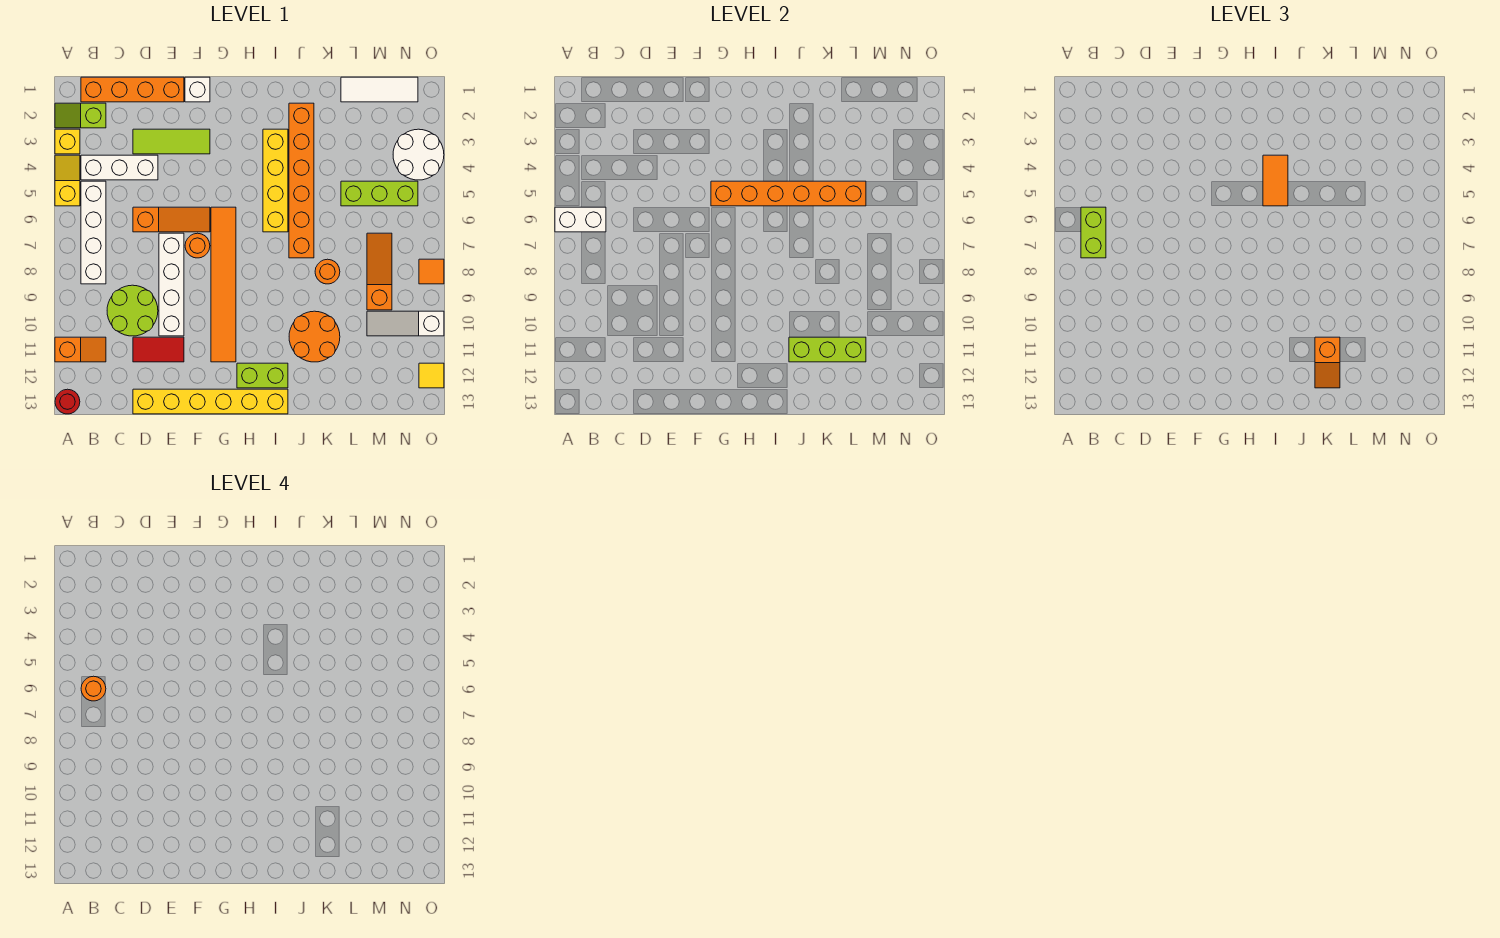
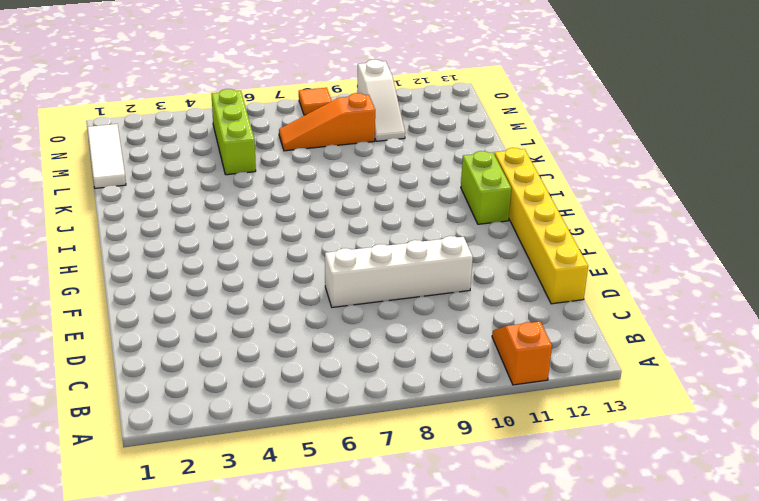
none -> lime slope A2:B2 level 1 top B
none -> yellow brick A3 level 1
none -> yellow slope A4:A5 level 1 top 5
none -> red round brick A13 level 1

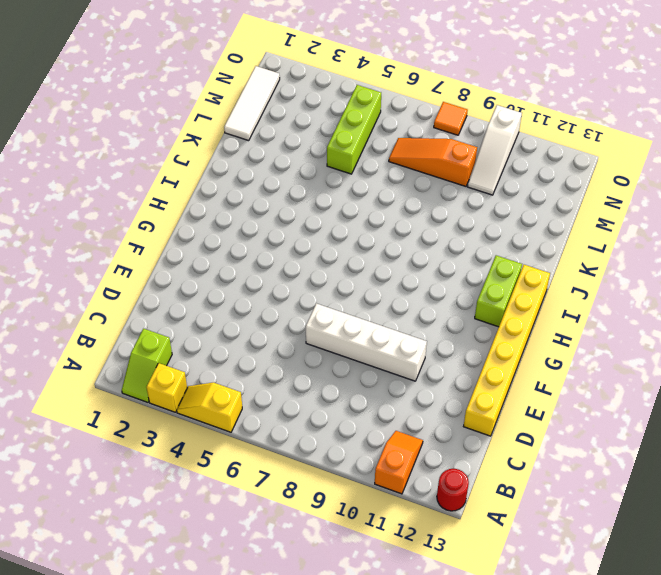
none -> orange brick B1:E1 level 1
none -> white brick B4:D4 level 1
none -> white brick B5:B8 level 1
none -> lime round brick C9:D10 level 1

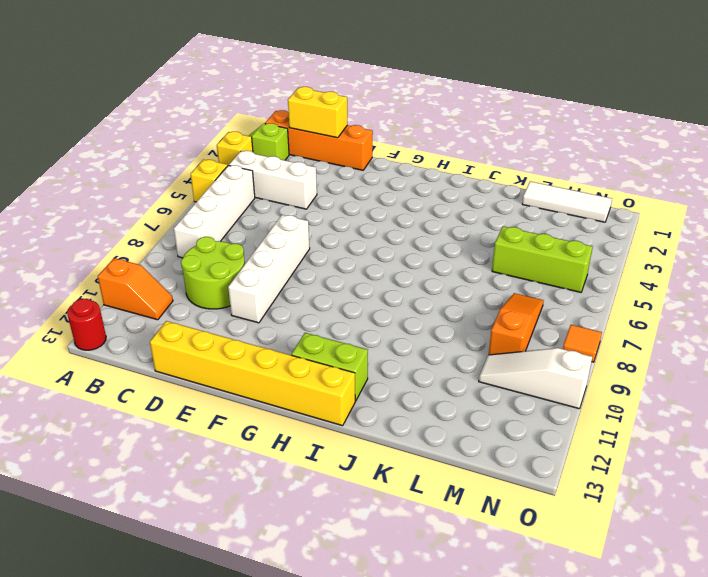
yellow brick C1:D1 level 2 -> none
none -> lime tile D3:F3 level 1
none -> orange slope D6:F6 level 1 top D
none -> red tile D11:E11 level 1
none -> white brick F1 level 1

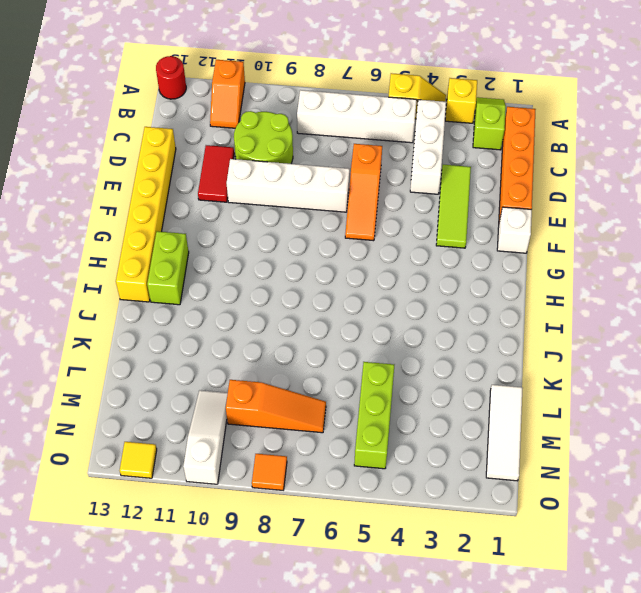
none -> orange round brick F7 level 1
none -> orange tile G6:G11 level 1
none -> yellow brick I3:I6 level 1
none -> orange brick J2:J7 level 1

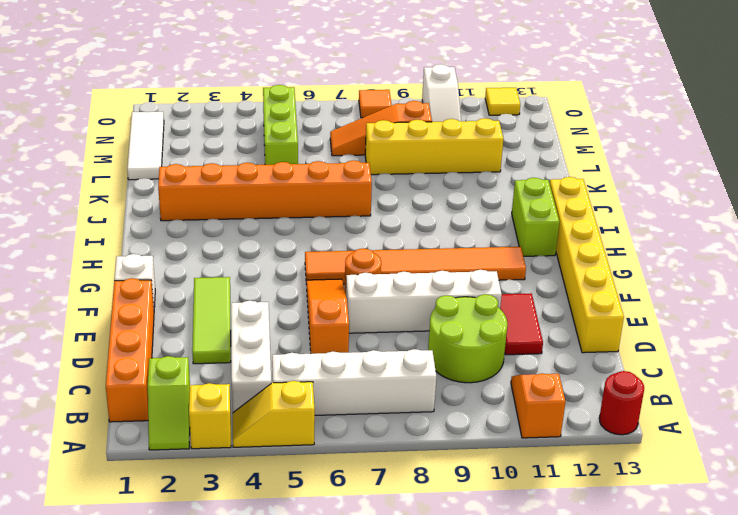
yellow brick L8:L11 level 1 -> yellow brick I3:I6 level 1
none -> orange round brick J10:K11 level 1
none -> orange round brick K8 level 1
none -> white round brick N3:O4 level 1
none -> white brick A6:B6 level 2

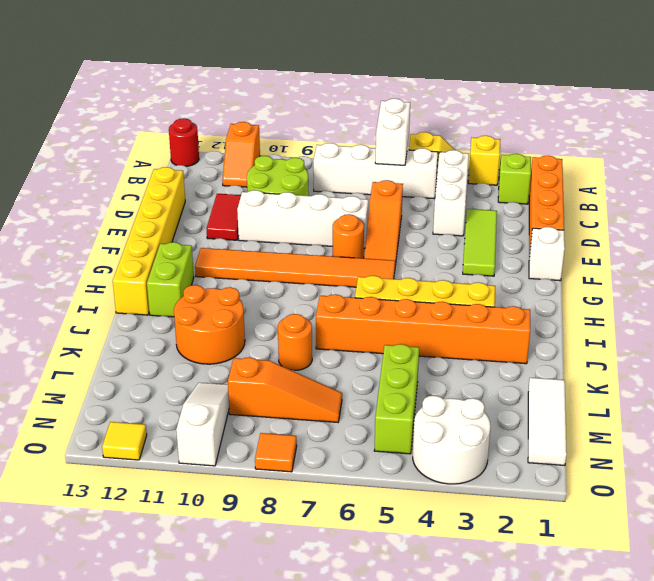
none -> orange brick G5:L5 level 2
none -> lime brick J11:L11 level 2
none -> lime brick B6:B7 level 3
none -> orange tile I4:I5 level 3

